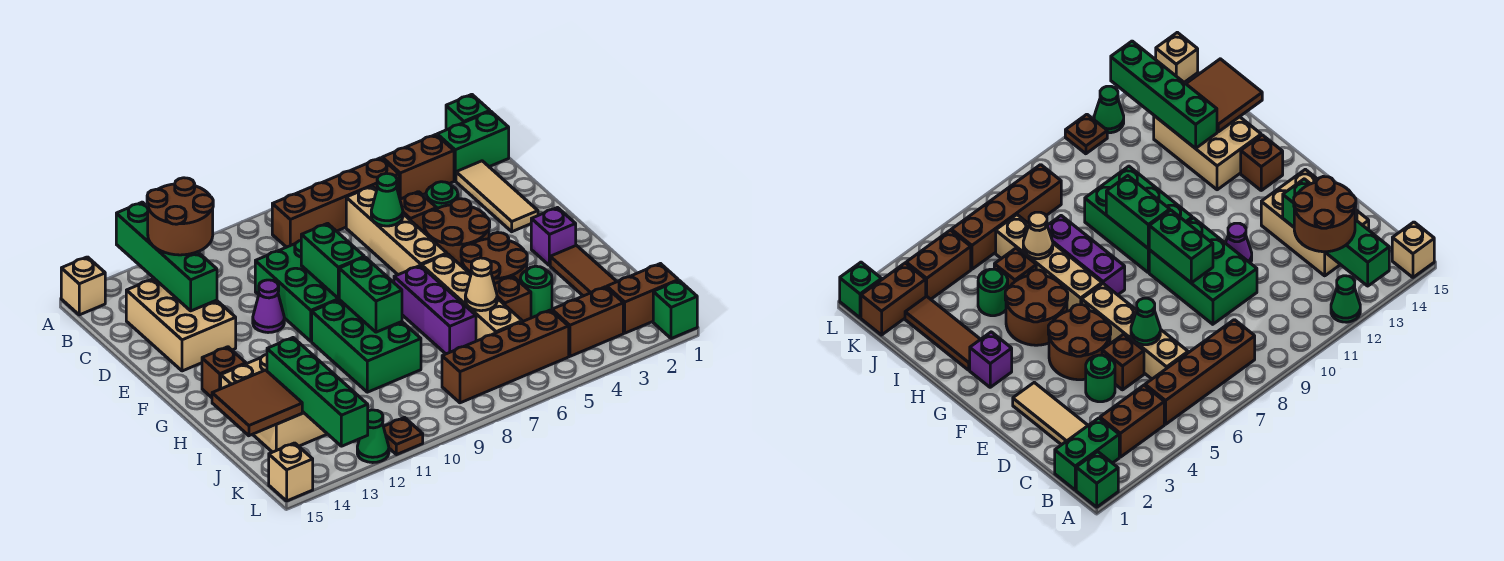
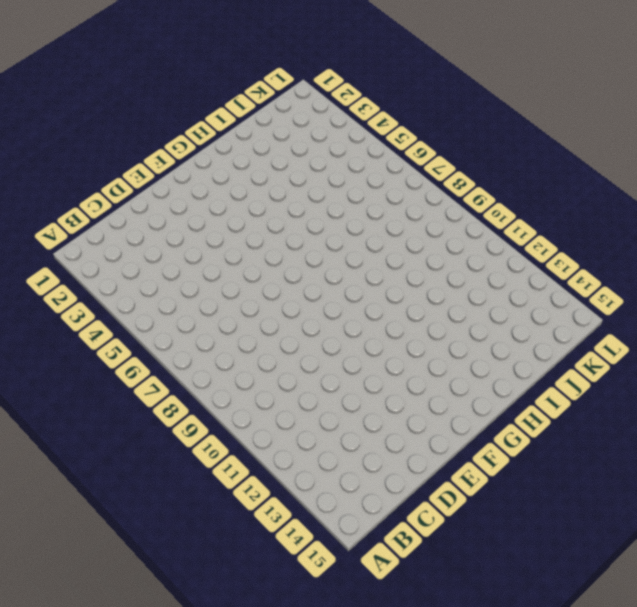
none -> green brick A1 level 1
none -> green cone A12 level 1
none -> tan brick A15 level 1
none -> green brick B1:B2 level 1

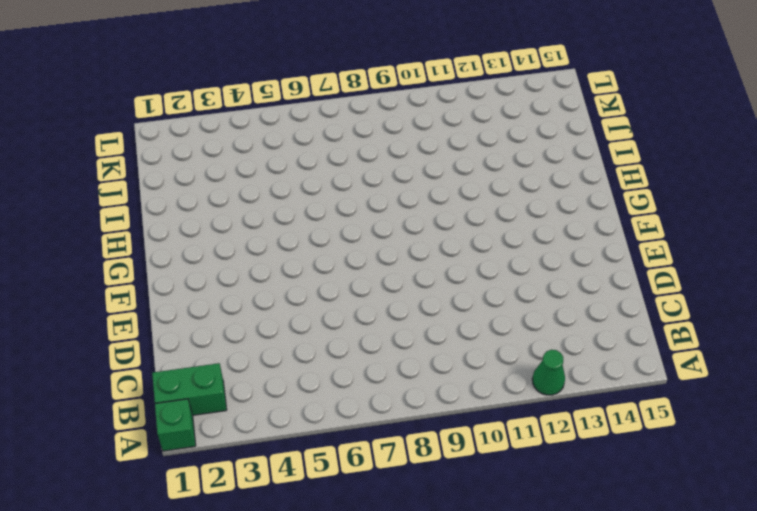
none -> tan brick A15 level 1
none -> brown brick B3:B4 level 1
none -> brown brick B5:B8 level 1
none -> tan tile C2:E2 level 1

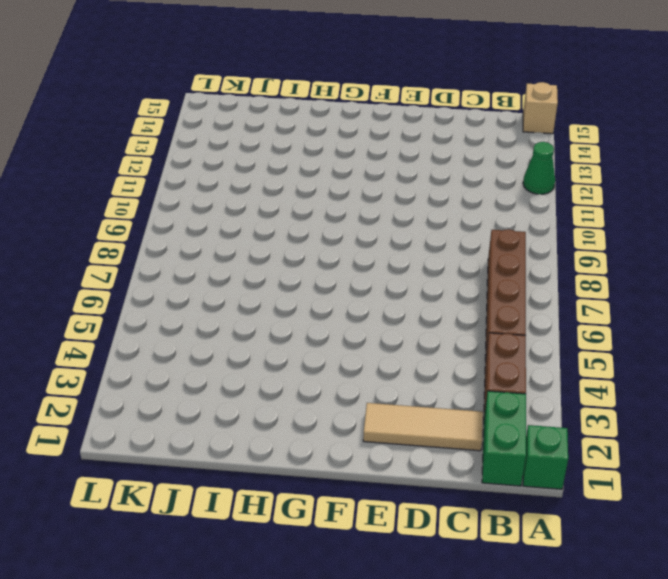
none -> tan brick C6:F6 level 1
none -> tan brick C13:E14 level 1
none -> green round brick D4 level 1
none -> brown brick D5 level 1

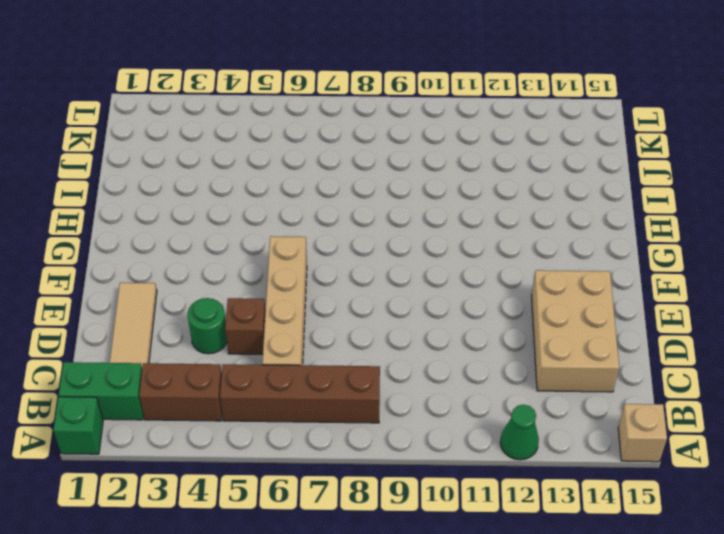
none -> green brick D9:F10 level 1
none -> brown round brick E4:F5 level 1
none -> purple cone E11 level 1
none -> purple brick G2 level 1

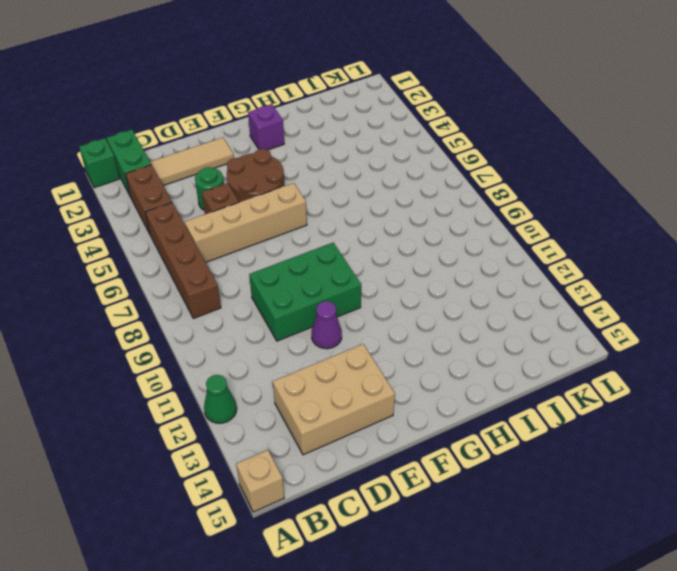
none -> brown round brick G4:H5 level 1
none -> tan brick G6:J6 level 1
none -> purple brick G7:I7 level 1
none -> green brick G9:I10 level 1

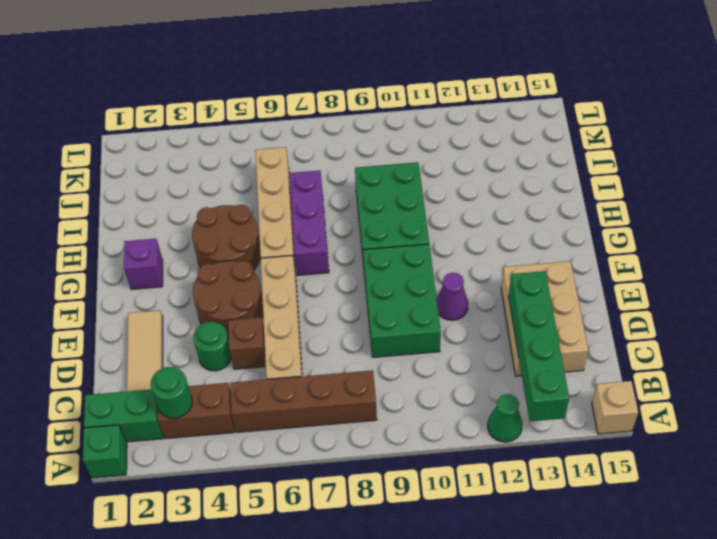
green round brick B3 level 2 -> green round brick I4 level 1
none -> brown brick G14 level 1
none -> brown tile H2:J2 level 1
none -> tan brick H13:J14 level 1
none -> brown brick I5 level 1

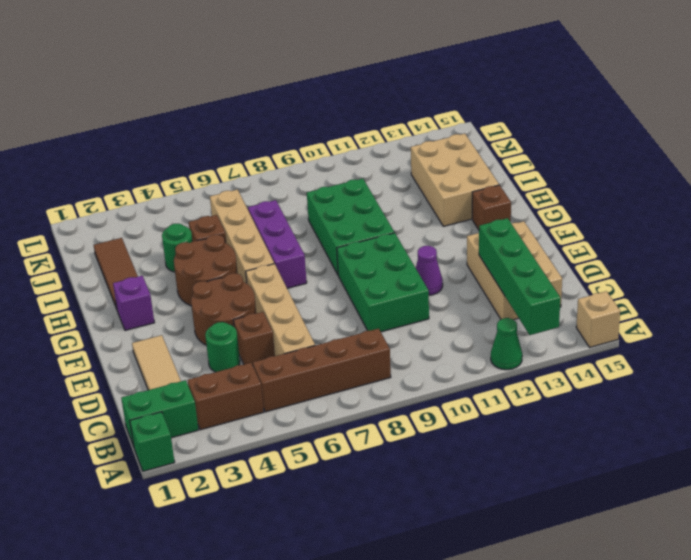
none -> brown brick K1:K2 level 1
none -> brown brick K3:K4 level 1
none -> brown brick K5:K8 level 1
none -> green brick L1 level 1

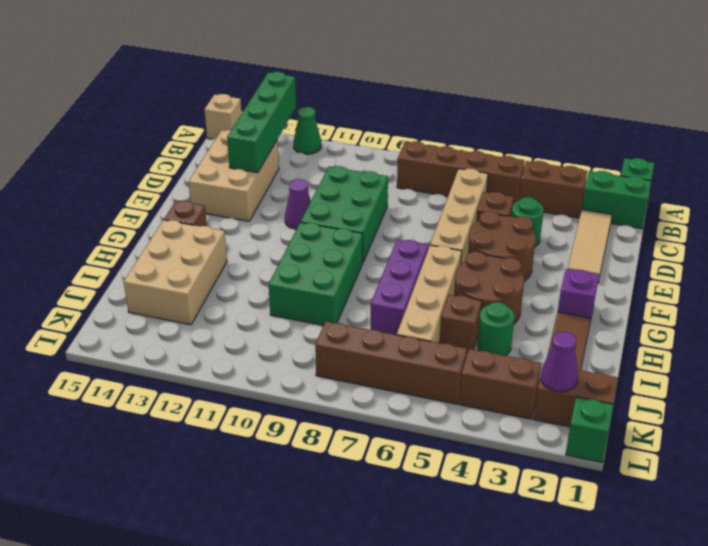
purple cone K2 level 2 -> none
none -> brown plate L11 level 1
none -> green cone L12 level 1
none -> tan brick L15 level 1
none -> green cone D6 level 2

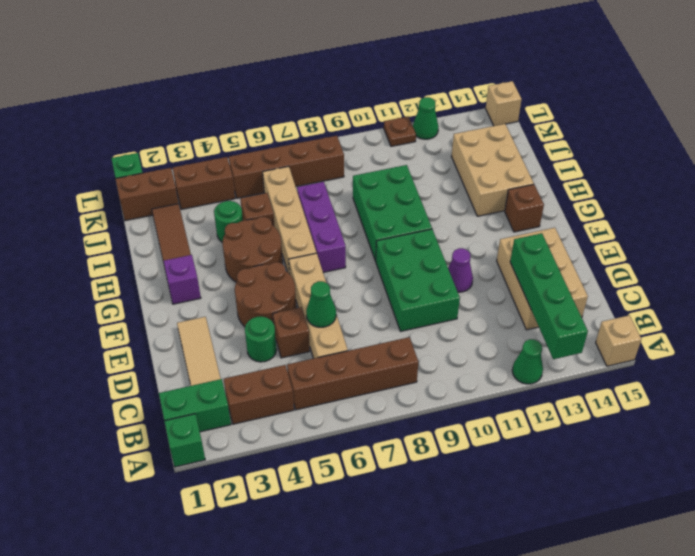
none -> green brick E9:F9 level 2
none -> green brick G9:H9 level 2
none -> tan cone I6 level 2
none -> green brick I13:L13 level 2

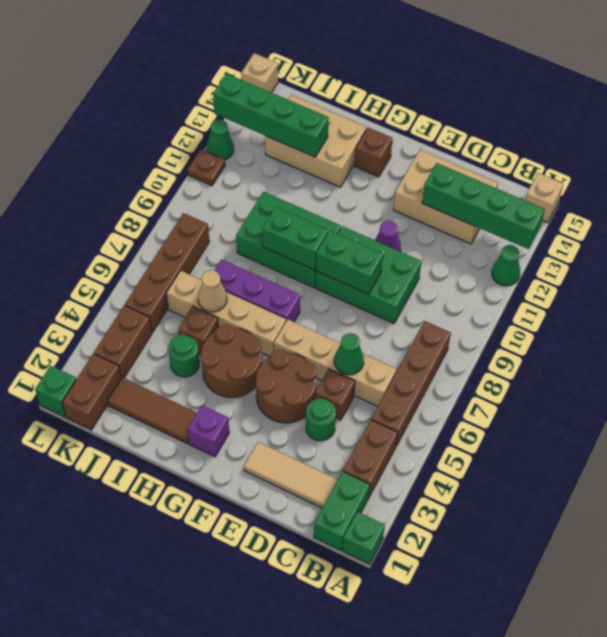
none -> brown tile I14:J15 level 2
none -> brown round brick B12:C13 level 3

